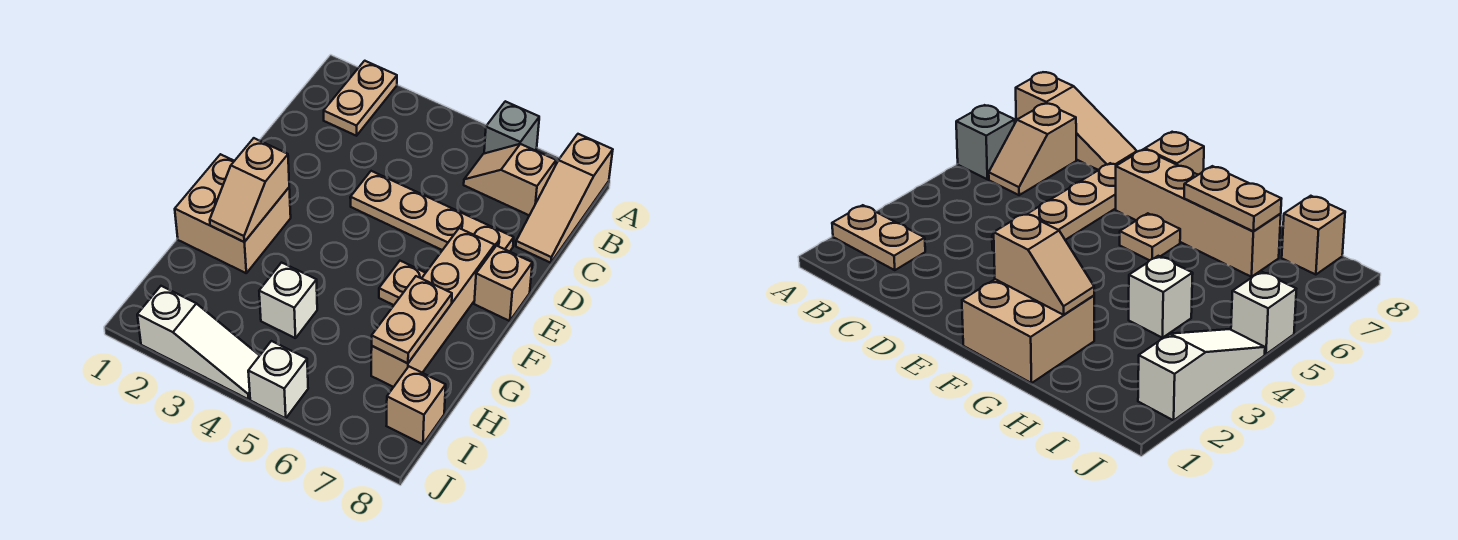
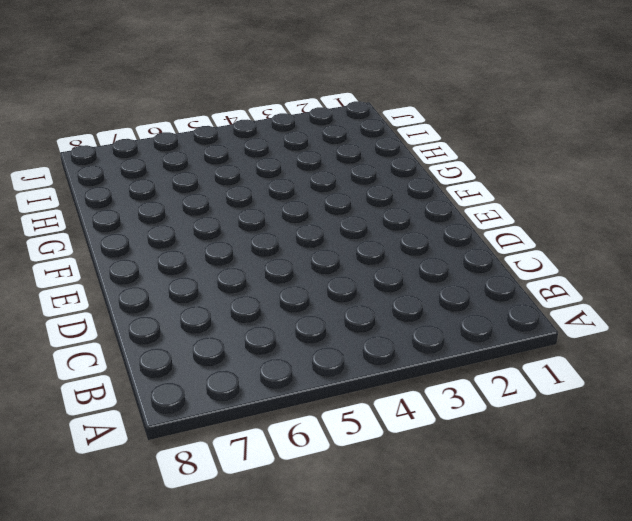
none -> tan plate A2:B2 level 1
none -> grey brick A6 level 1
none -> tan slope A8:C8 level 1 top A

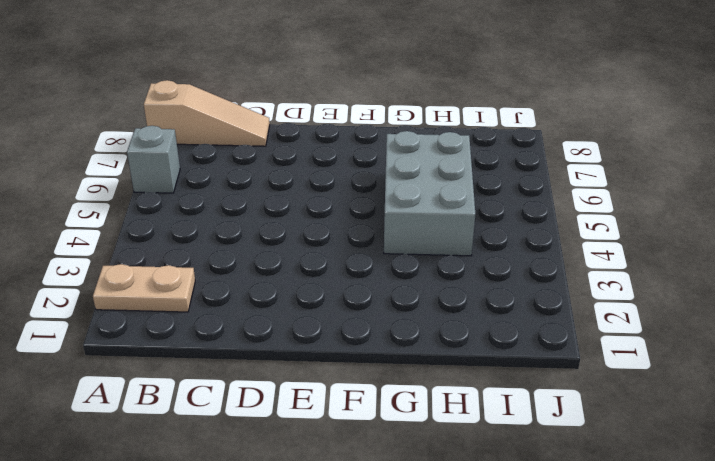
grey brick G4:H6 level 1 -> white brick H4 level 1
none -> tan slope B6:B7 level 1 top 7
none -> tan plate D4:D7 level 1
none -> tan brick E7:H7 level 1

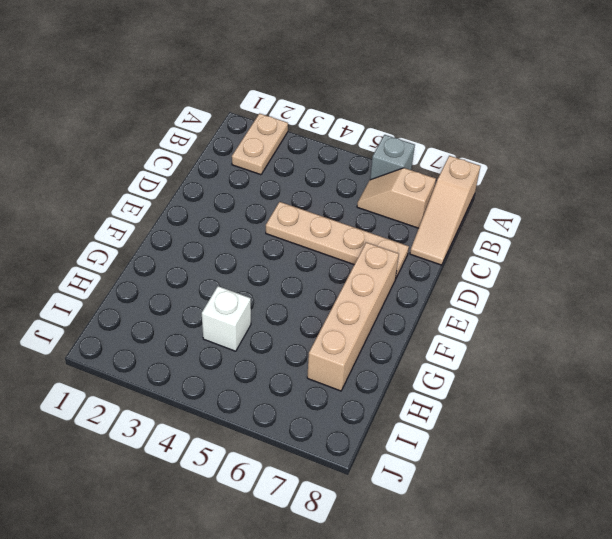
none -> tan brick E8 level 1
none -> tan brick F1:G2 level 1
none -> tan plate F6 level 1

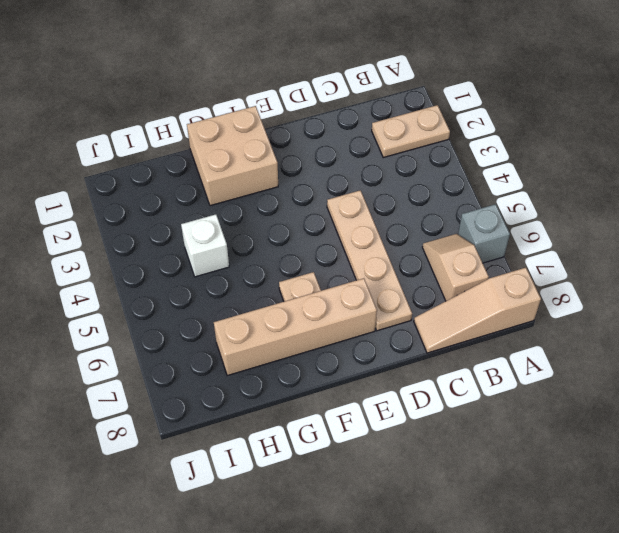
none -> tan brick E8 level 1
none -> tan brick I8 level 1
none -> white slope J2:J4 level 1 top 2

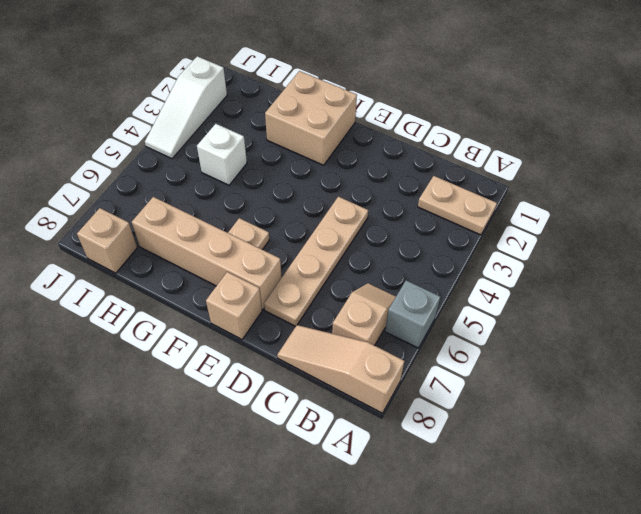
none -> white brick J5 level 1
none -> tan slope F2:G2 level 2 top F
none -> tan plate G7:H7 level 2

